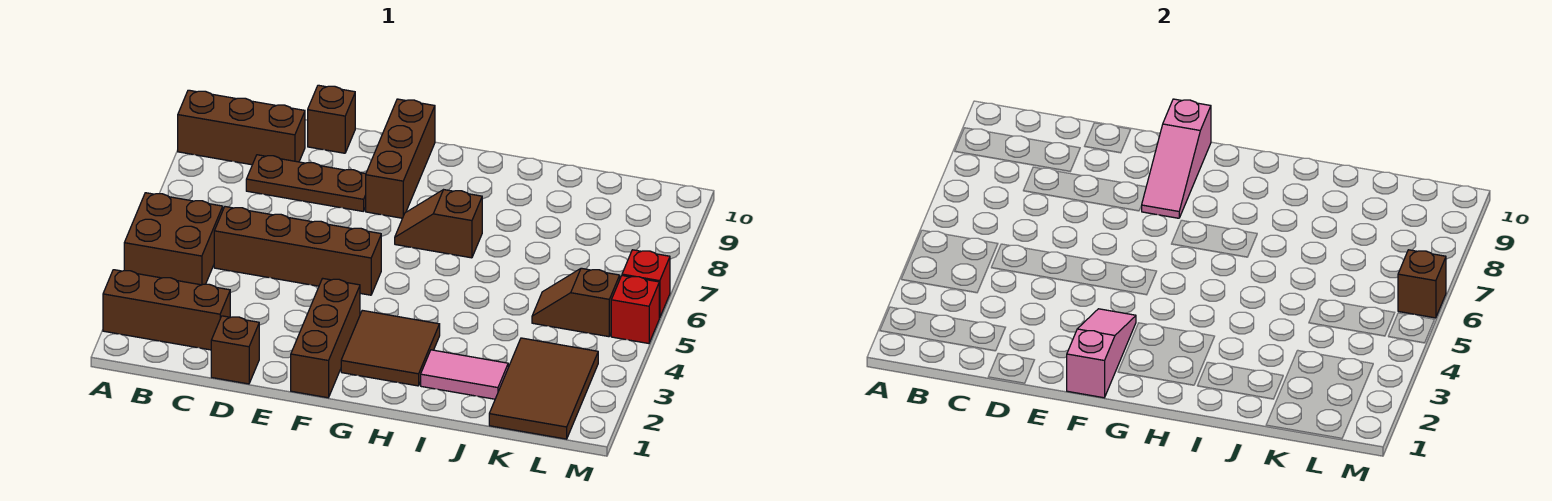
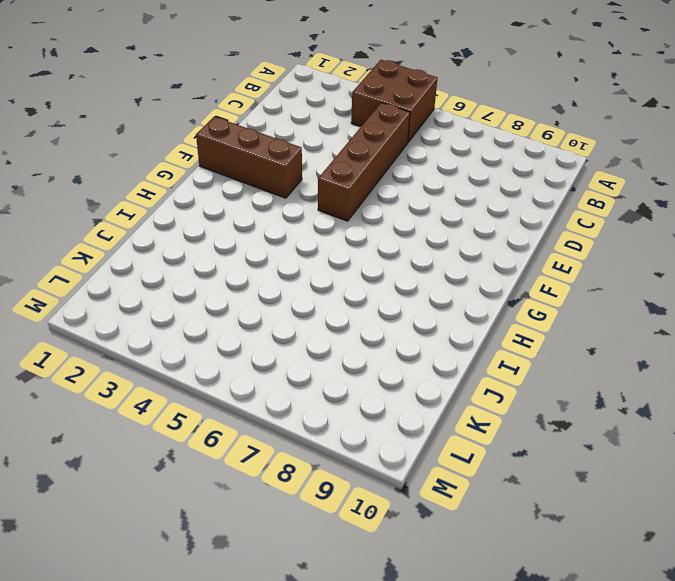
none -> brown brick A2:C2 level 1
none -> brown brick A9:C9 level 1
none -> brown plate C8:E8 level 1

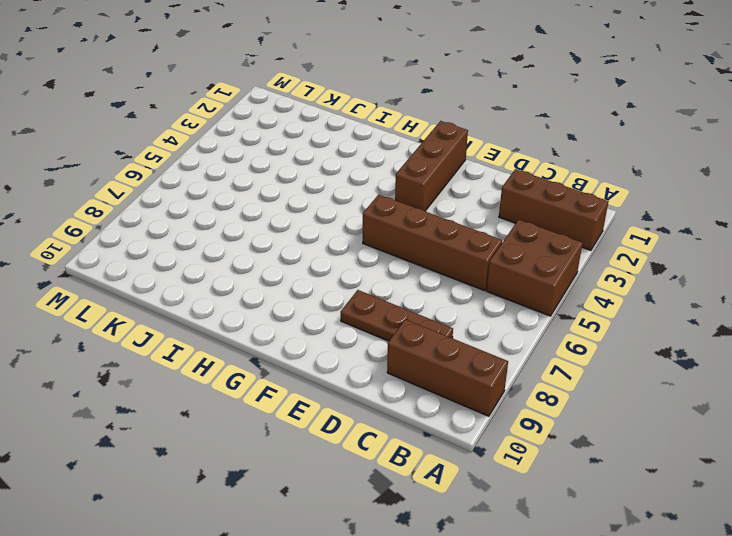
none -> brown brick D1 level 1
none -> brown brick D10 level 1
none -> brown brick F8:F10 level 1

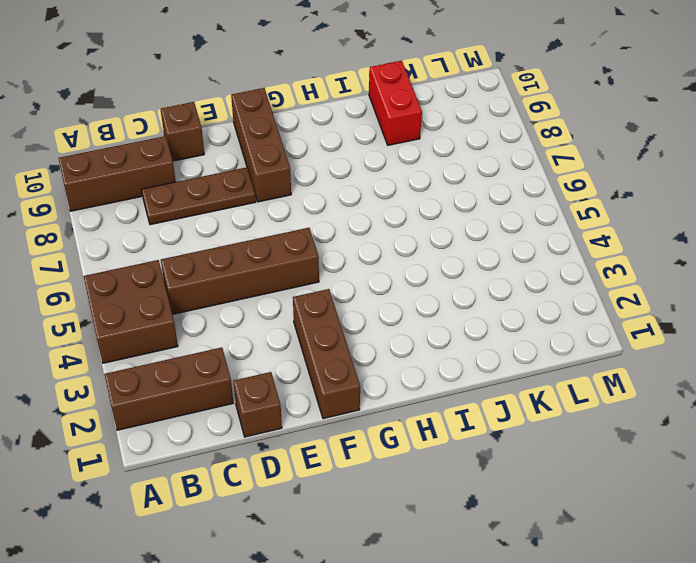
red brick J9:J10 level 1 -> none
none -> brown tile G2:H3 level 1
none -> brown slope G7:H7 level 1 top H
none -> pink tile I2:J2 level 1

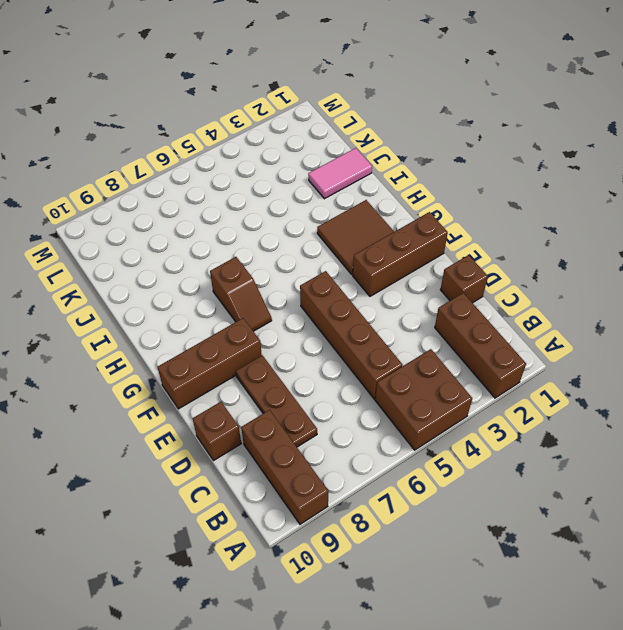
pink tile J1:J2 level 1 -> pink tile I2:J2 level 1
none -> brown tile K1:L3 level 1
none -> brown slope K5:L5 level 1 top L
none -> red brick M5 level 1

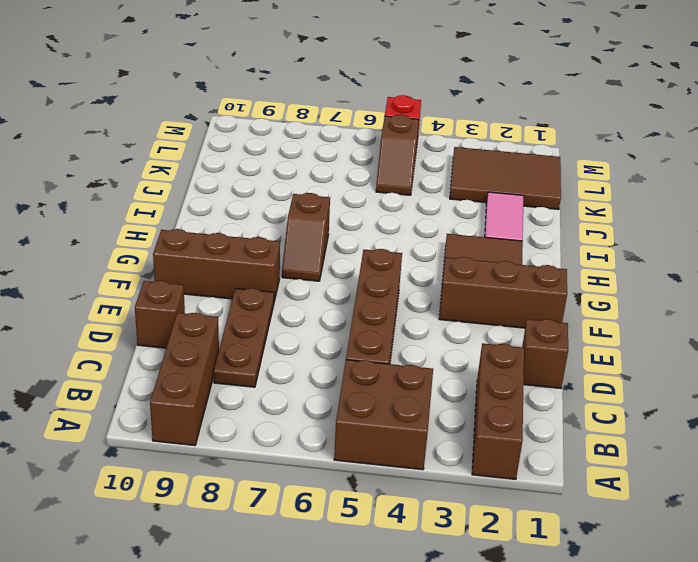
none -> red brick M6 level 1
none -> pink slope F1:F3 level 2 top 1
none -> pink slope F8:F10 level 2 top 10

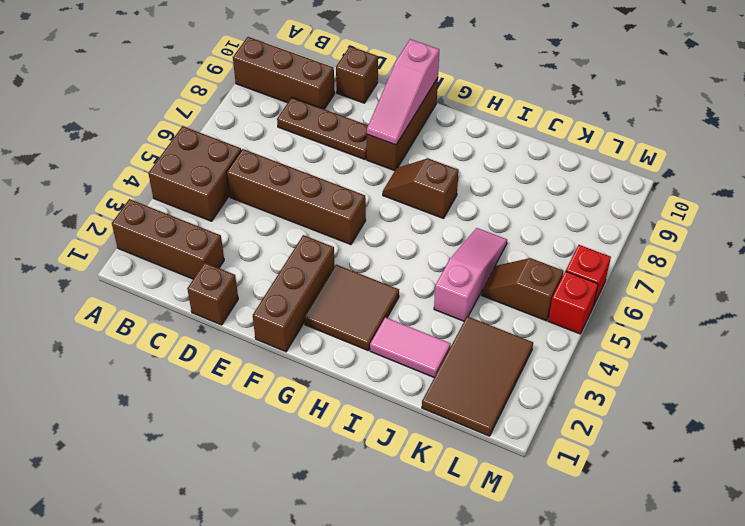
pink slope J4:J6 level 1 top 4 -> pink slope F1:F3 level 2 top 1
none -> brown brick M6 level 2

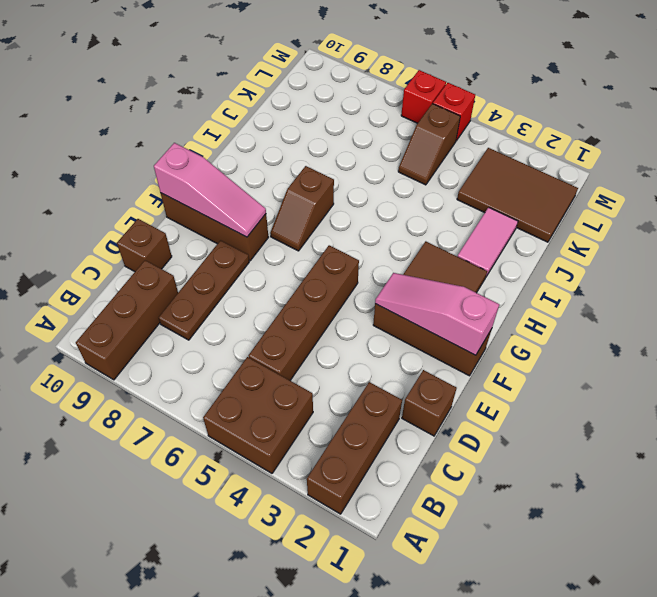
none -> brown brick M6 level 2

